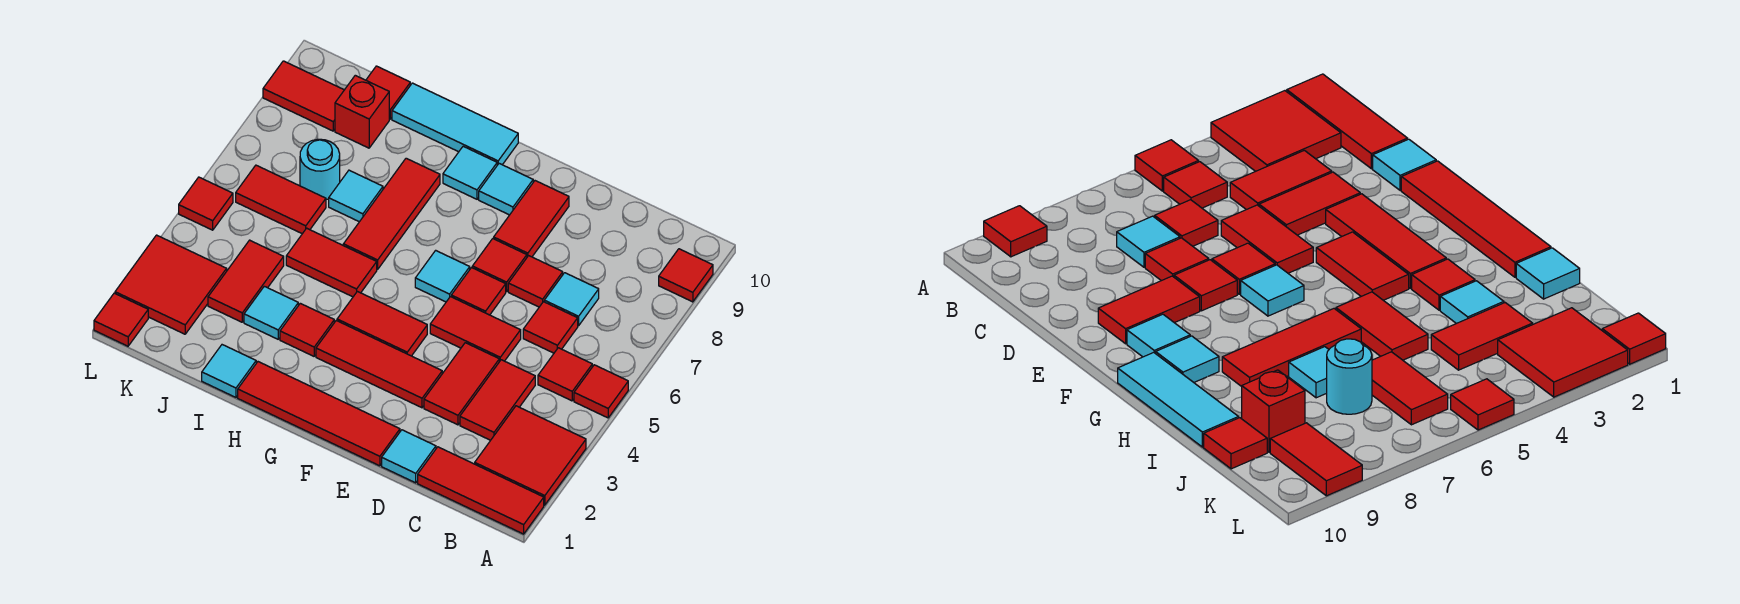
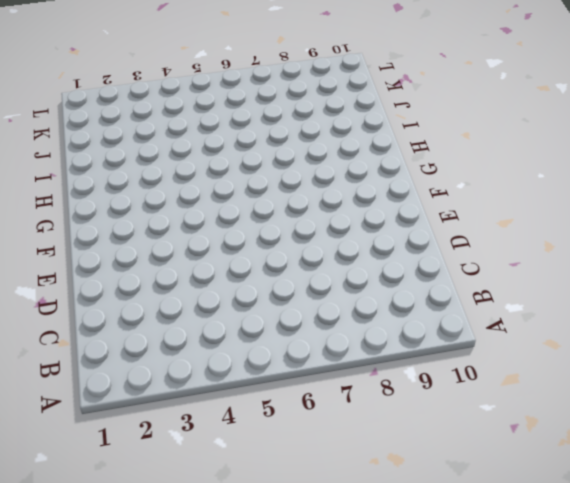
none -> red tile A1:C1 level 1
none -> red tile A2:B3 level 1
none -> red tile A5 level 1
none -> red tile A9 level 1

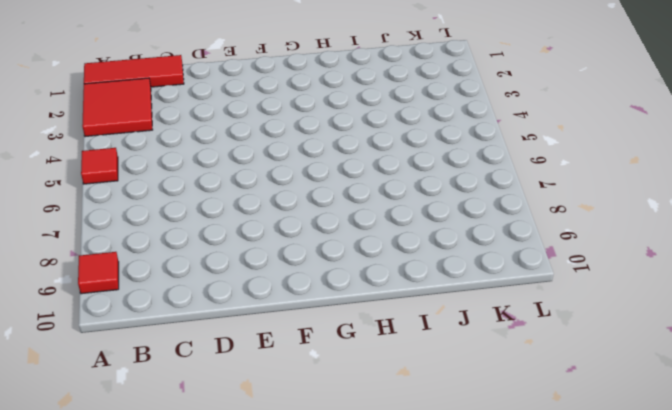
none -> red tile B5 level 1
none -> red tile C3:C4 level 1
none -> red tile C6 level 1
none -> cyan tile C7 level 1

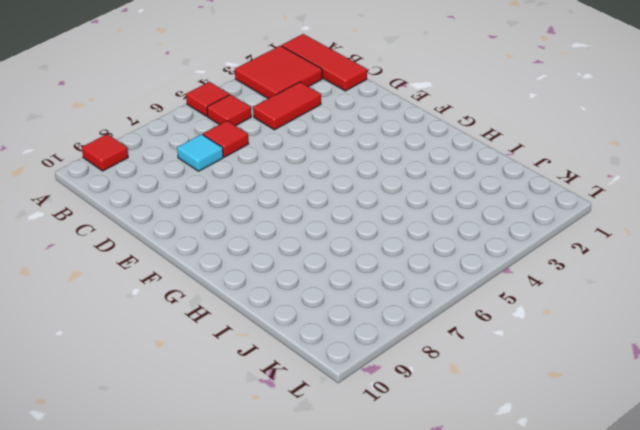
none -> cyan tile D1 level 1
none -> red tile D3:D4 level 1
none -> red tile D5:E5 level 1
none -> red tile D7 level 1

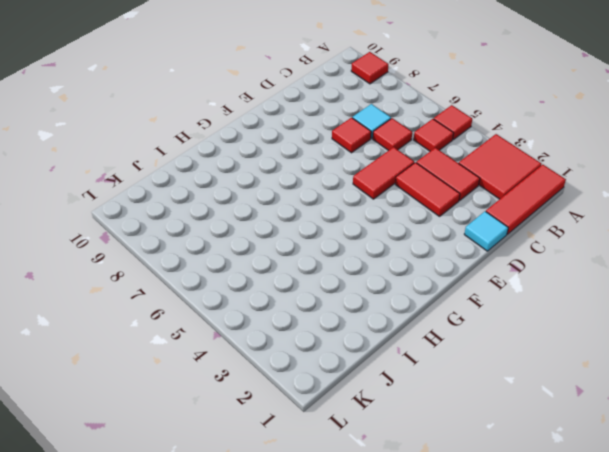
none -> red tile E1:H1 level 1
none -> red tile E3:G3 level 1
none -> red tile E6 level 1
none -> red tile E7 level 1

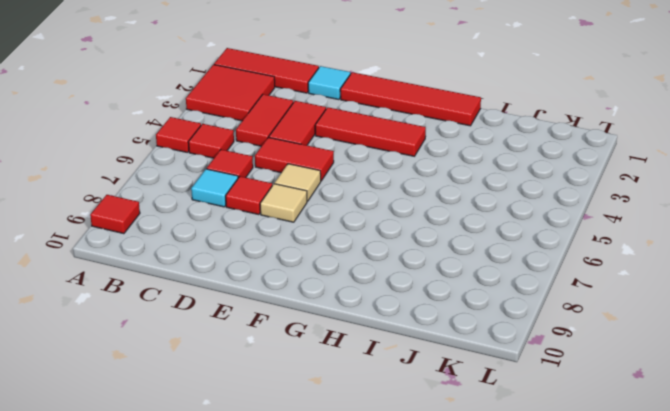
tan tile E6 level 1 -> red tile E6 level 1
tan tile E7 level 1 -> red tile E7 level 1
none -> red tile E8:E9 level 1
none -> red tile F4:G4 level 1
none -> cyan tile F6 level 1
none -> cyan tile F9 level 1

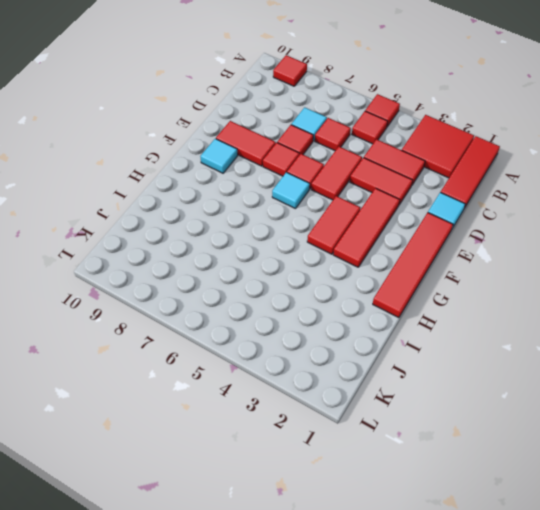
none -> cyan tile G9 level 1
none -> cyan tile G10:I10 level 1
none -> red tile H3 level 1
none -> red tile H5:I5 level 1

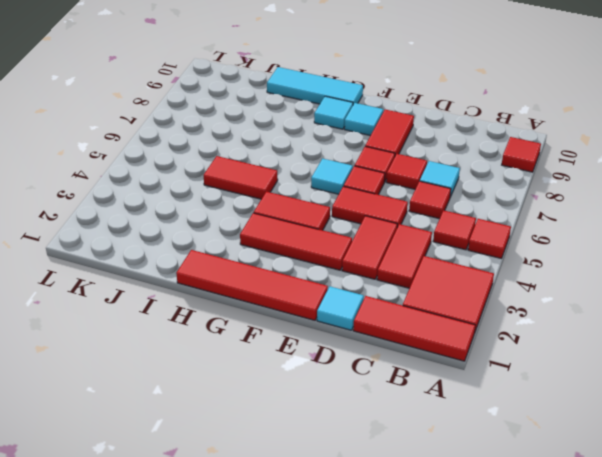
none -> red tile H3 level 1
none -> red tile H6:H8 level 1
none -> cyan tile I1 level 1
none -> cyan tile I3 level 1

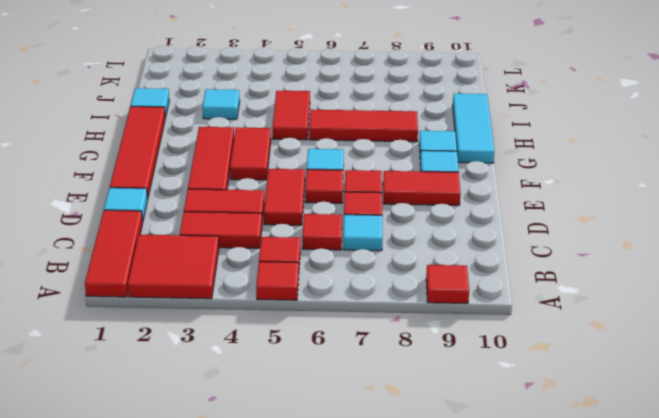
none -> red tile H3 level 1
none -> cyan tile I7 level 1
none -> red tile J3:J4 level 1
none -> red tile J6:K6 level 1

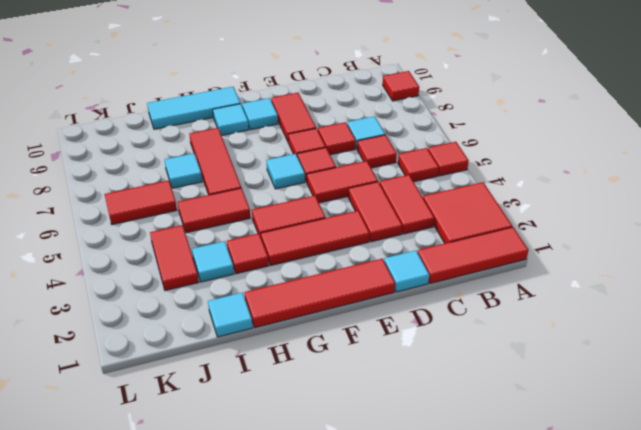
none -> cyan round brick J7 level 1
none -> red brick J9 level 1
none -> red tile J10 level 1
none -> red tile K2:L3 level 1

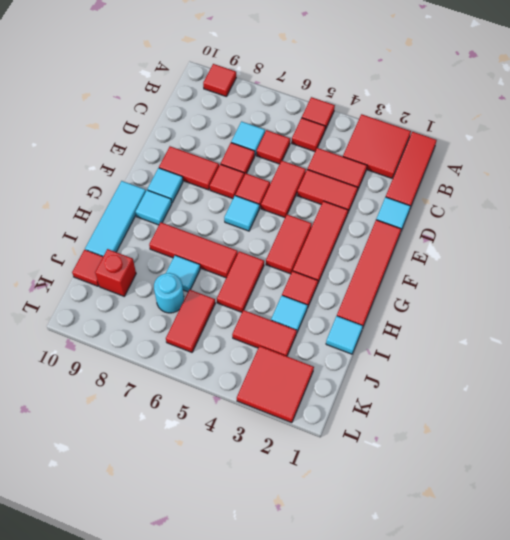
none -> red tile K9:L9 level 1
none -> red tile L1 level 1
none -> red tile L5 level 1

